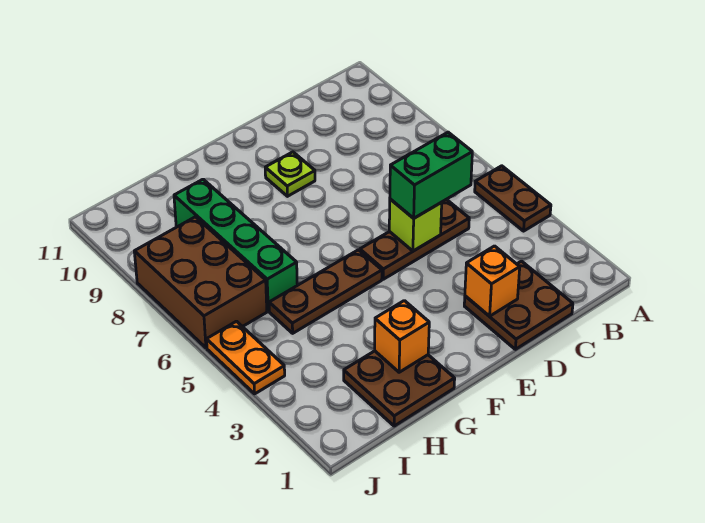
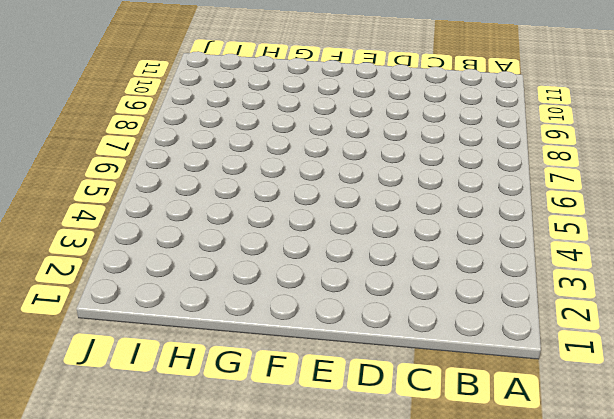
none -> brown plate A4:A5 level 1
none -> brown plate C1:D2 level 1
none -> brown plate C5:E5 level 1

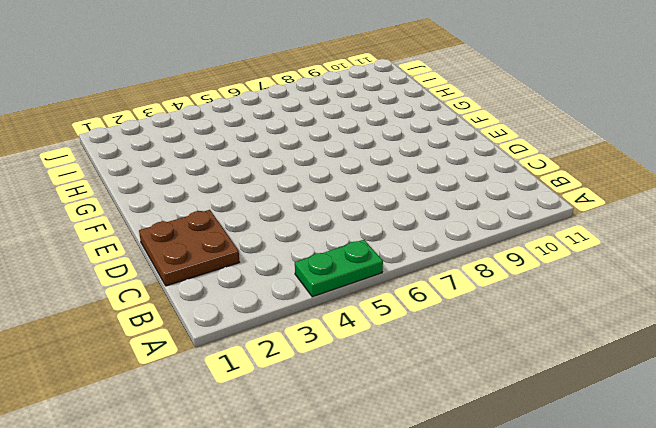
green plate A4:A5 level 1 -> brown plate A4:A5 level 1
none -> brown plate C5:E5 level 1
none -> lime plate E9 level 1
none -> brown plate F5:H5 level 1

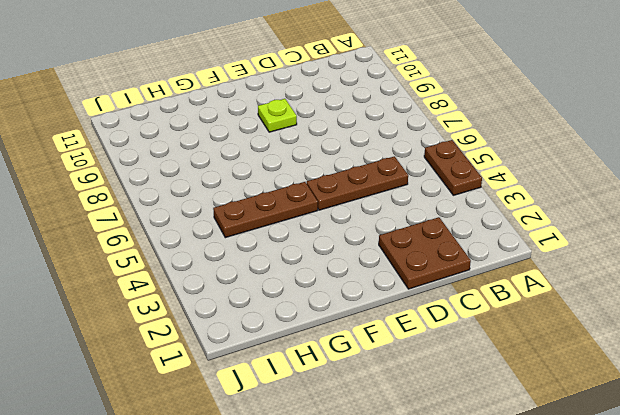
none -> brown plate G1:H2 level 1
none -> green brick H6:H9 level 1
none -> brown brick I6:J8 level 1

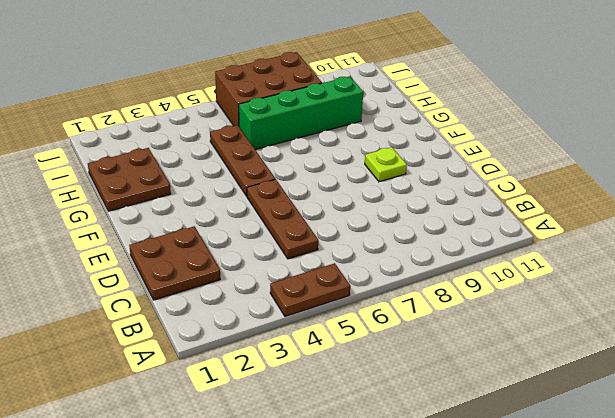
none -> orange plate J4:J5 level 1
none -> orange brick D2 level 2
none -> lime brick D5 level 2

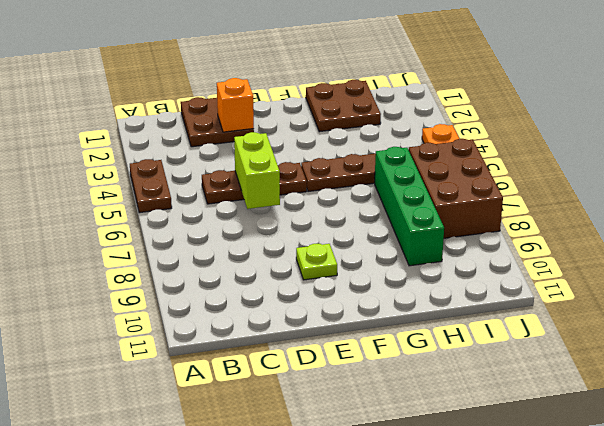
lime brick D5:D6 level 2 -> lime brick D5 level 2
none -> orange brick G2 level 2
none -> green brick C5:D5 level 3

